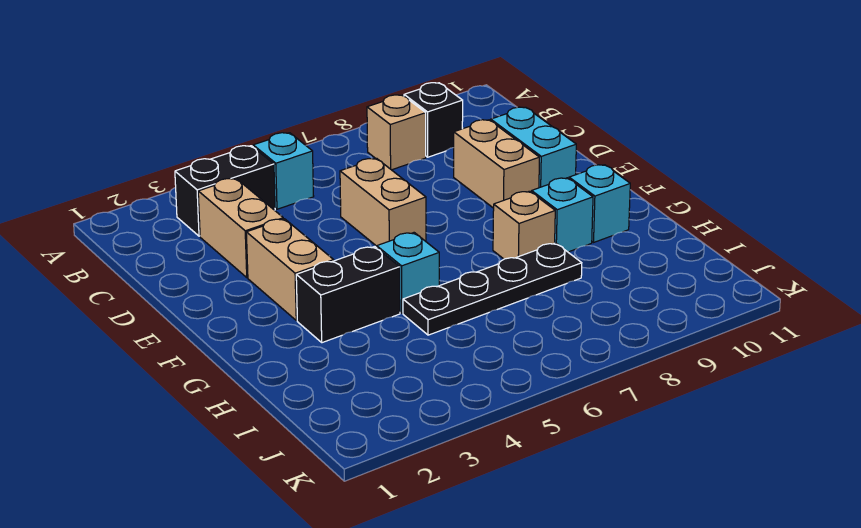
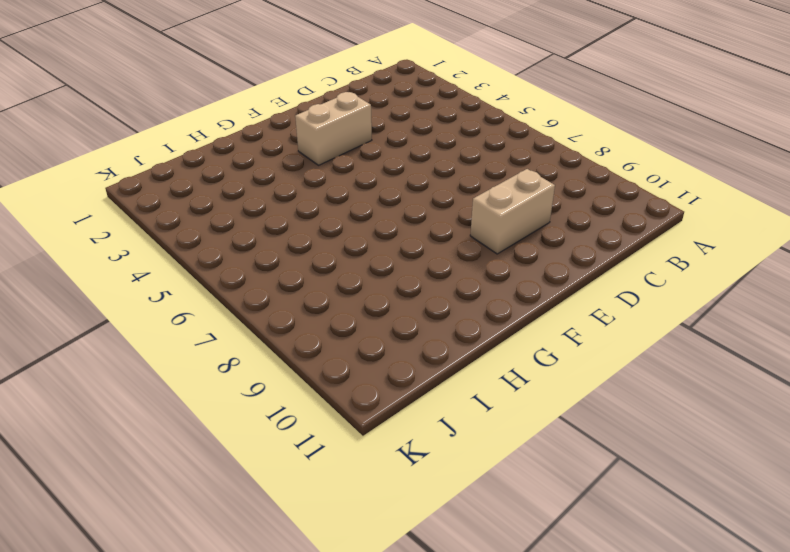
none -> black brick B3:B4 level 1
none -> cyan brick B5 level 1
none -> tan brick B8 level 1

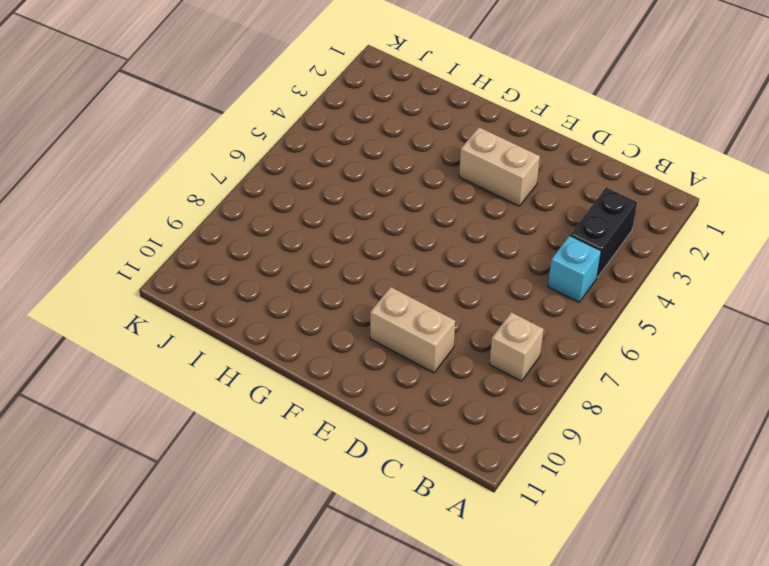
none -> black brick B9 level 1
none -> tan brick C3:D3 level 1
none -> tan brick D6:E6 level 1

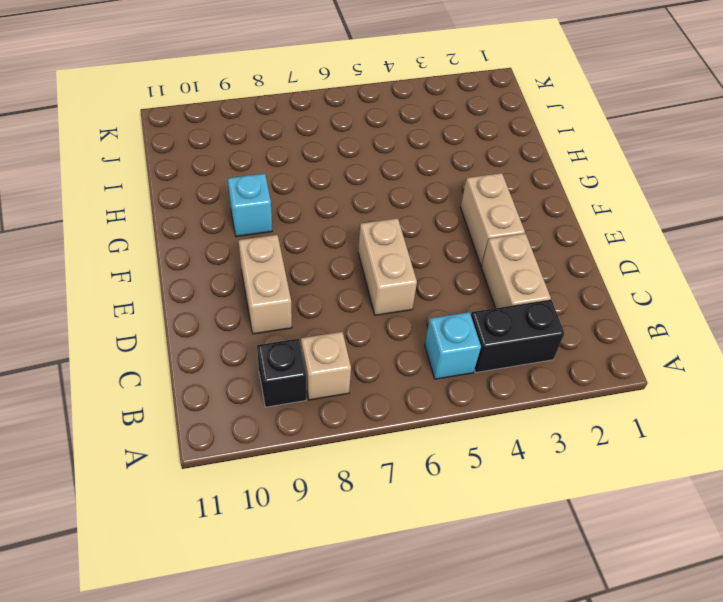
none -> cyan brick D10:E10 level 1
none -> black brick G3:G4 level 1
none -> cyan brick G5 level 1

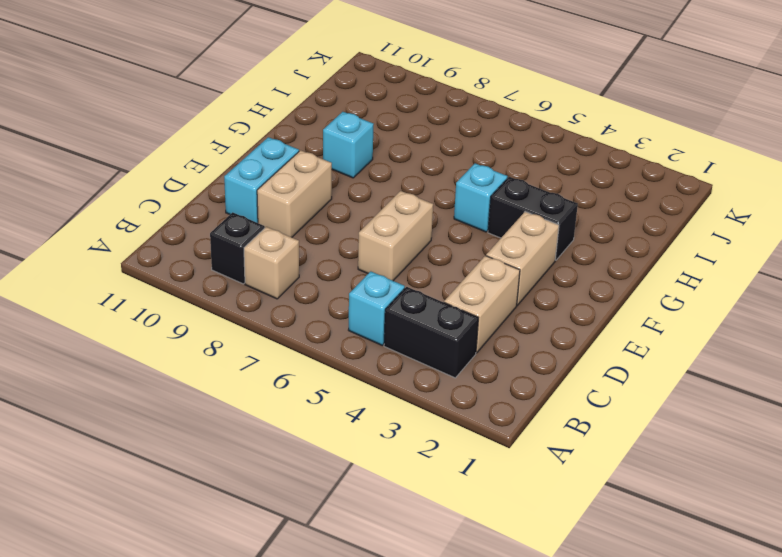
none -> tan brick G8 level 1
none -> cyan brick G10 level 1
none -> black plate H5:H8 level 1

